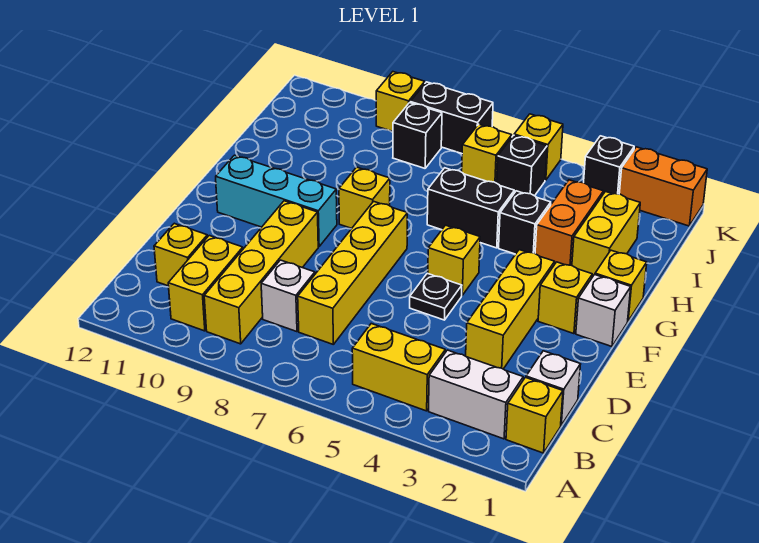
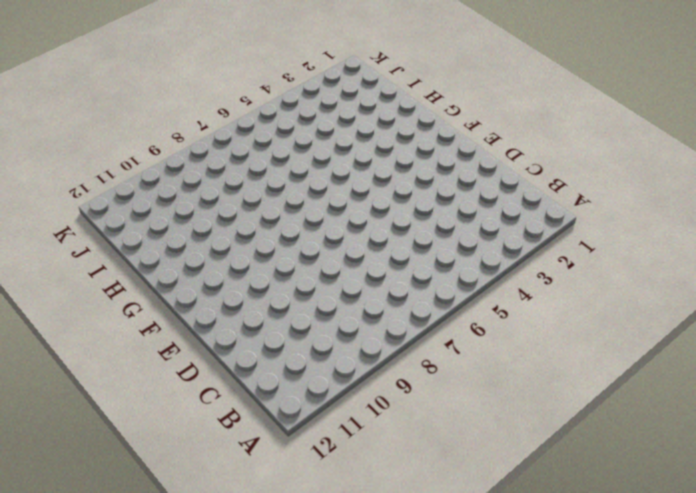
none -> yellow brick B1 level 1
none -> white brick B2:B3 level 1
none -> yellow brick B4:B5 level 1

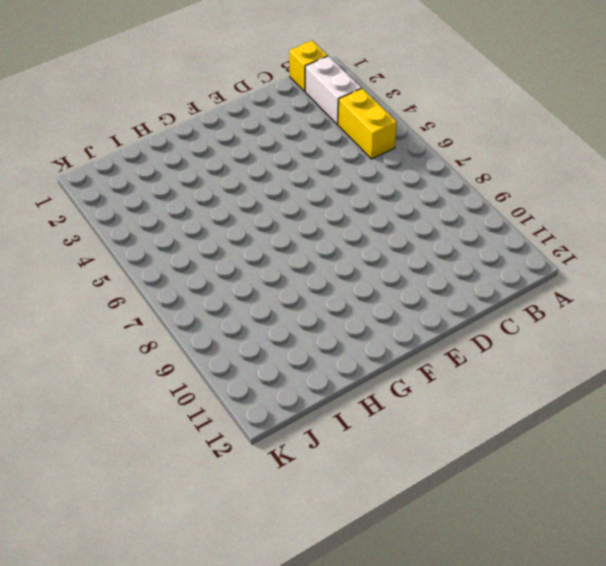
none -> yellow brick B9:E9 level 1
none -> yellow brick B10:C10 level 1
none -> white brick C1 level 1

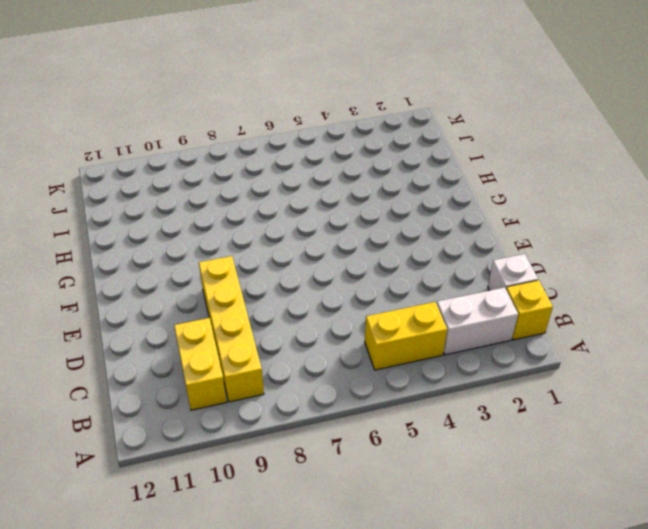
none -> yellow brick C7:F7 level 1
none -> white brick C8 level 1
none -> yellow brick C11 level 1

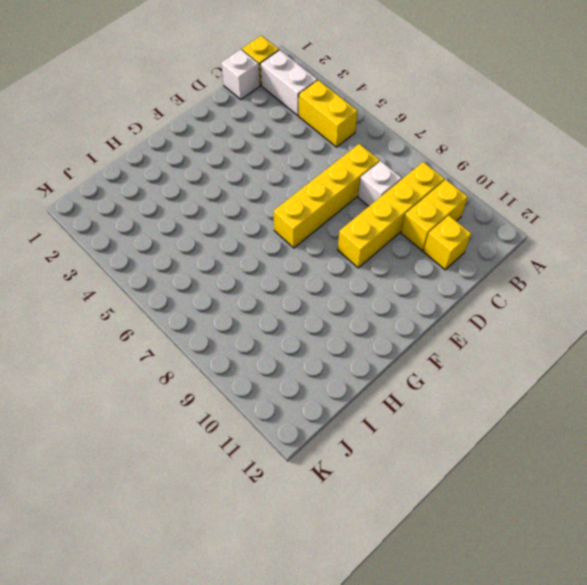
none -> yellow brick D3:F3 level 1
none -> black plate E5 level 1
none -> white brick F1 level 1

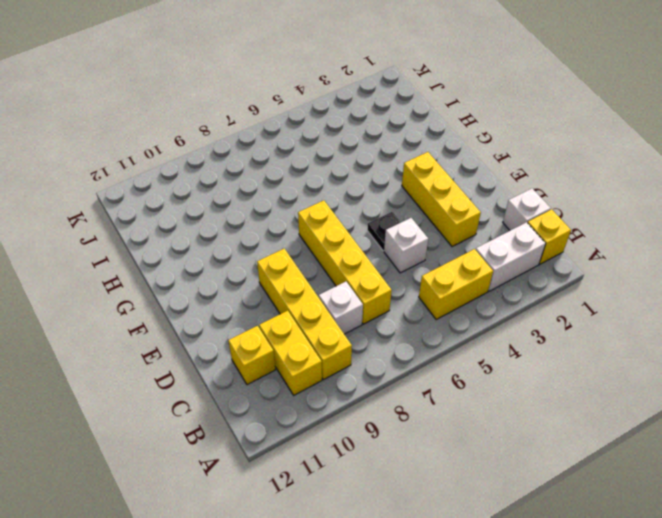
white brick D5 level 1 -> white brick F1 level 1
none -> yellow brick F2 level 1
none -> yellow brick F5 level 1
none -> cyan brick F9:F11 level 1

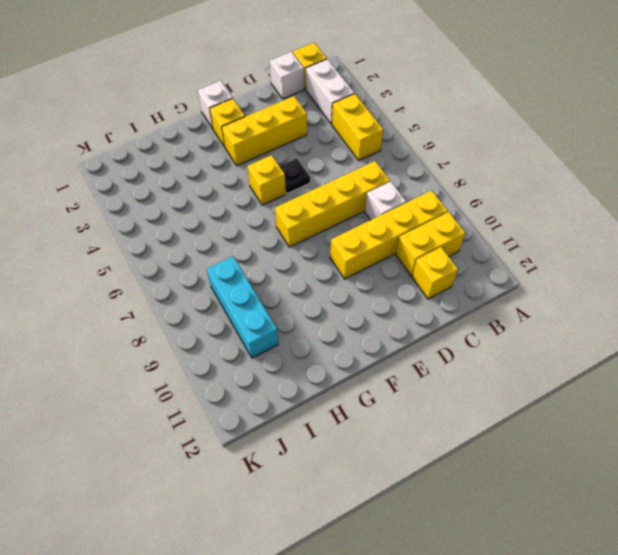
cyan brick I8:I10 level 1 -> cyan brick F9:F11 level 1
none -> yellow brick G1 level 1
none -> yellow brick G8 level 1
none -> yellow brick H2:I2 level 1

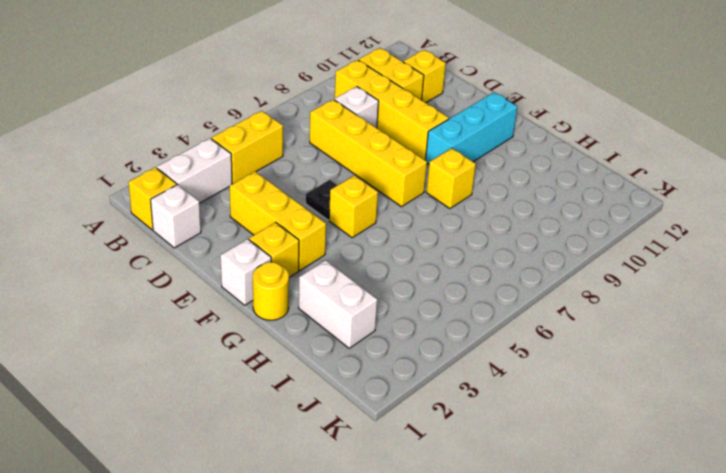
yellow round brick G1 level 1 -> yellow brick G1 level 1
white brick H2:I2 level 1 -> yellow brick H2:I2 level 1
none -> orange brick H3:I3 level 1
none -> black brick H4 level 1
none -> black brick H5:H6 level 1

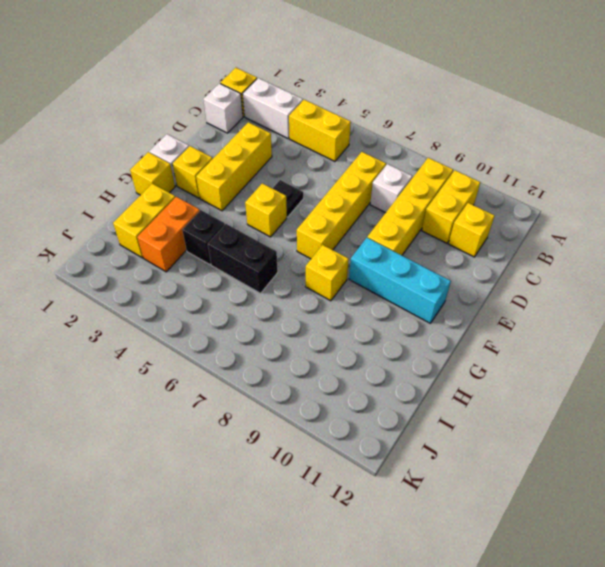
none -> black brick J5 level 1
none -> yellow brick J6 level 1
none -> black brick J8 level 1

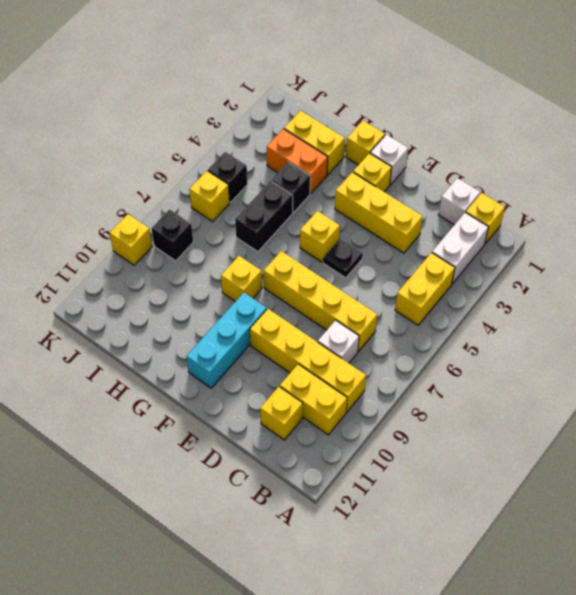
none -> orange brick K1:K2 level 1
none -> black brick K3 level 1
none -> yellow brick K5 level 1

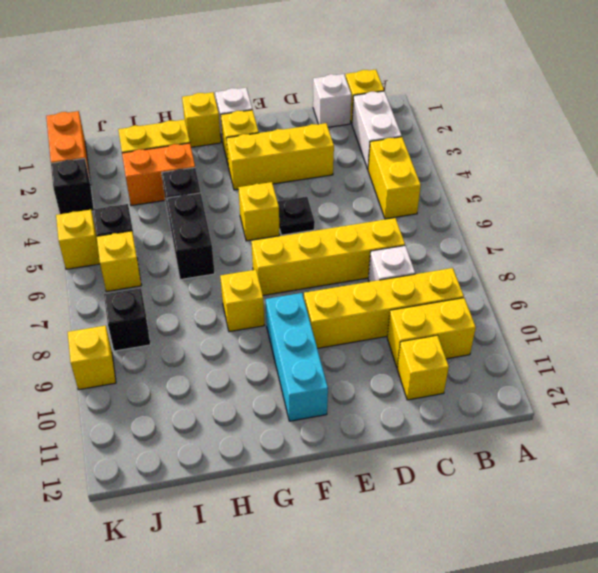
none -> black brick K7:K8 level 1

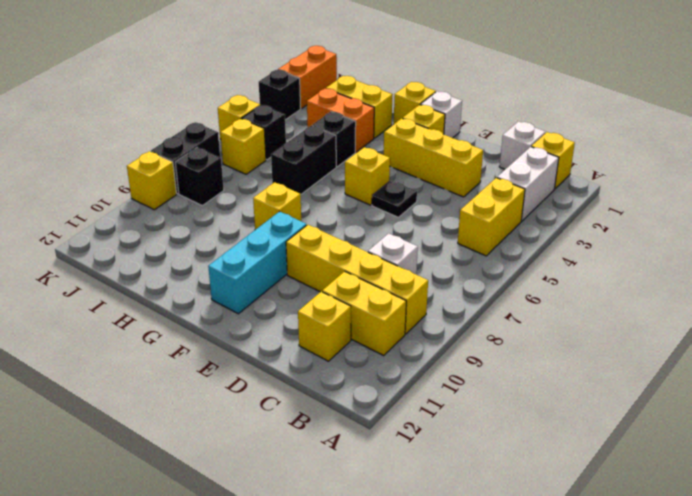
none -> yellow brick C7:F7 level 1

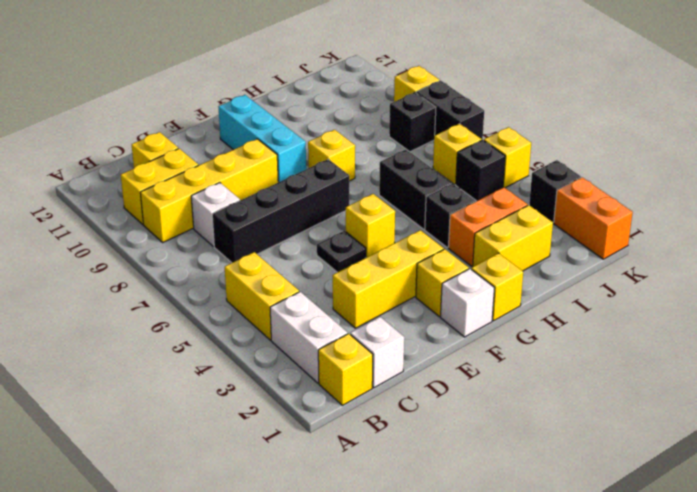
black brick C7:F7 level 1 -> yellow brick C7:F7 level 1

